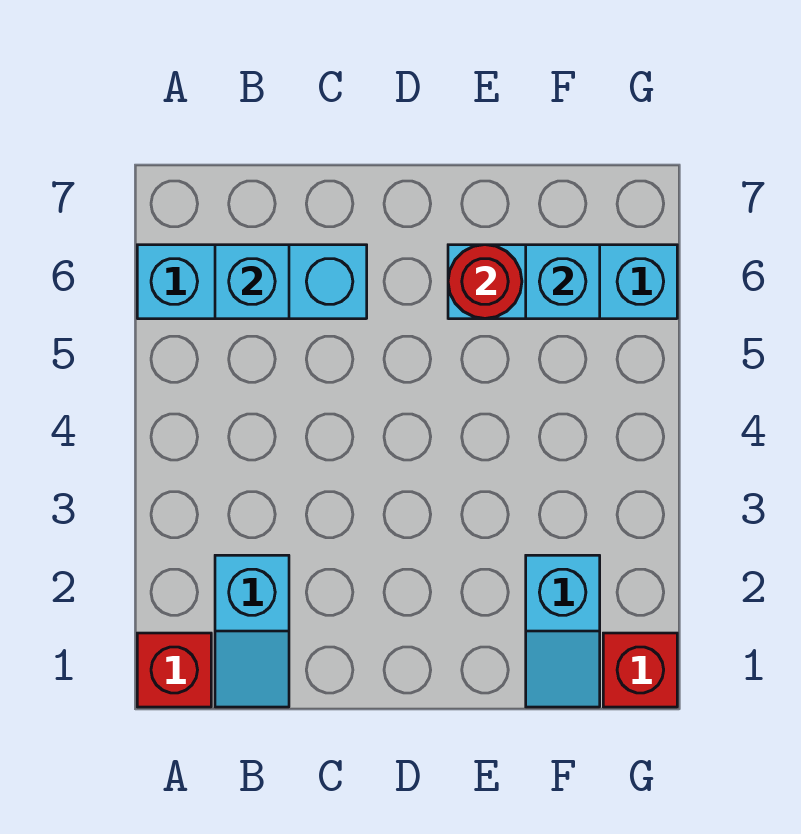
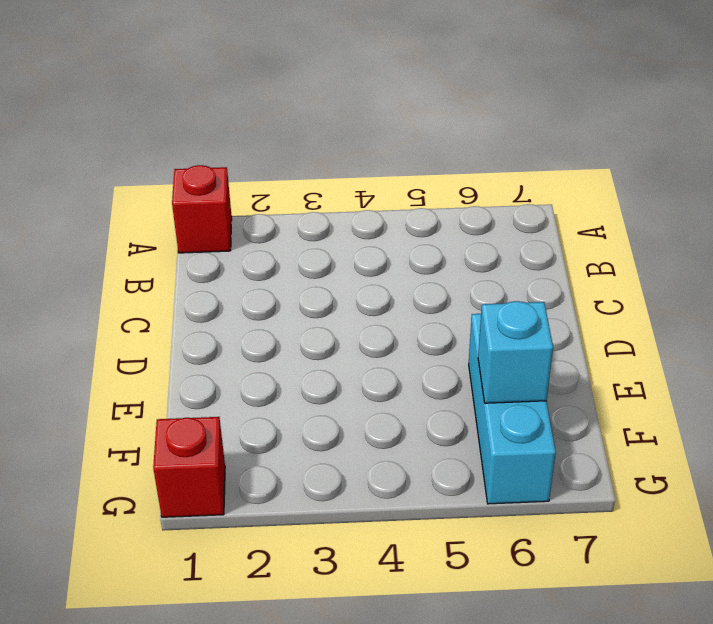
none -> cyan brick A6:C6 level 1
none -> cyan slope B1:B2 level 1 top 2

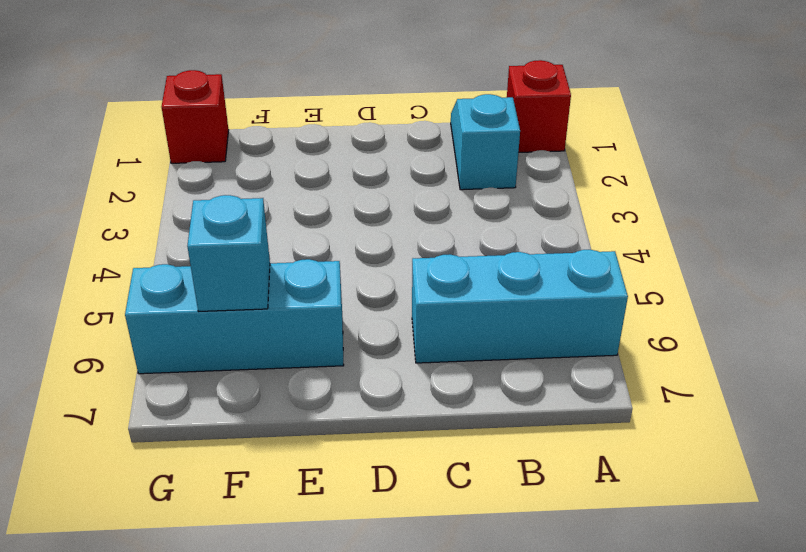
none -> cyan slope F1:F2 level 1 top 2
none -> cyan brick B6 level 2

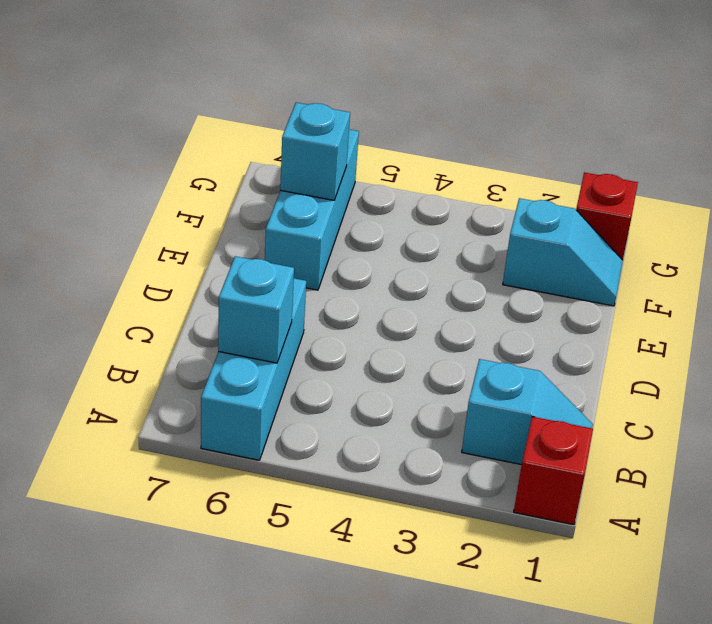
none -> red round brick E6 level 2

